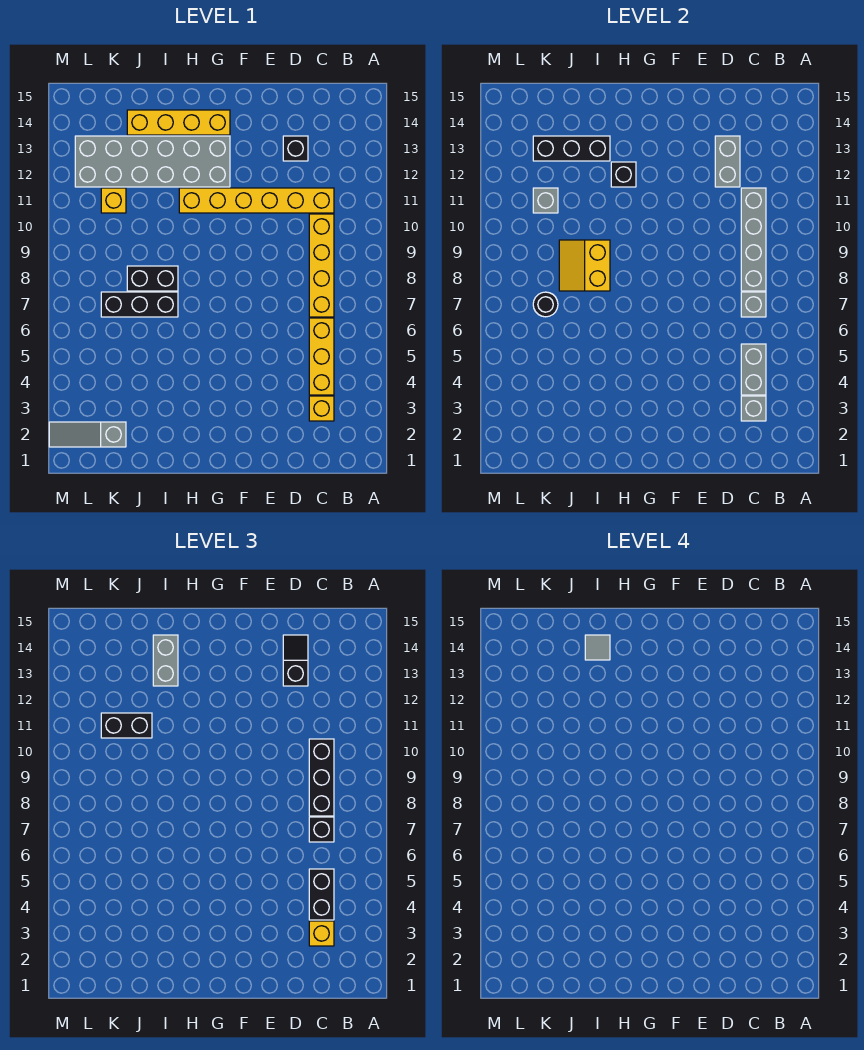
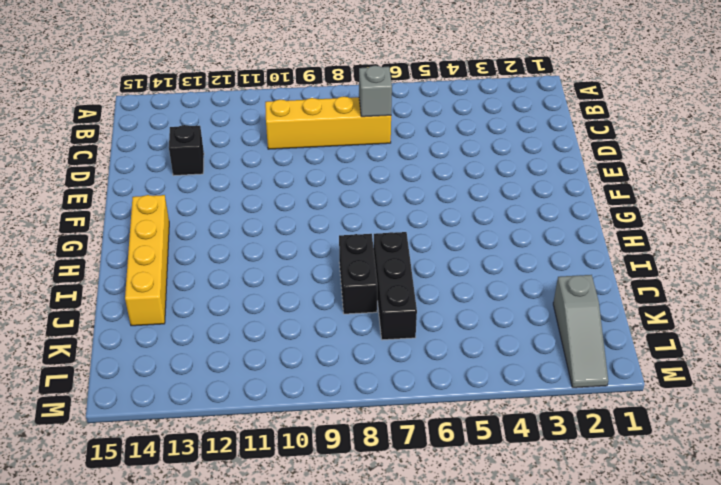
none -> yellow brick C3 level 1
none -> yellow brick C4:C6 level 1
none -> yellow brick C11:H11 level 1

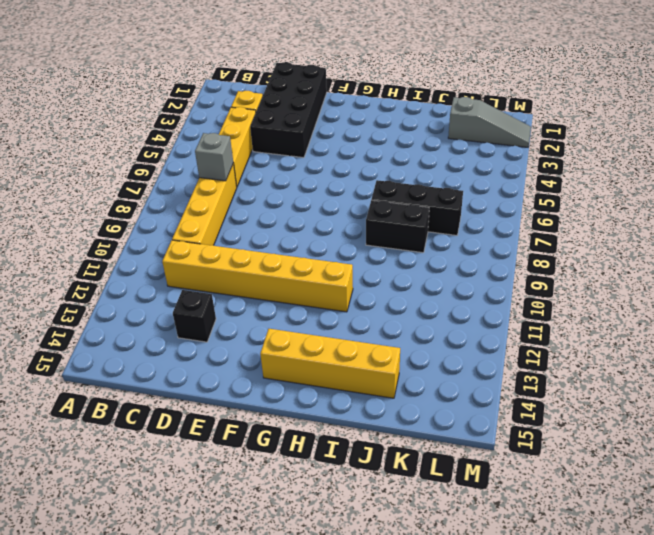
black brick D1:E4 level 1 -> none
none -> grey brick G12:L13 level 1
none -> yellow brick K11 level 1
none -> grey brick C3 level 2

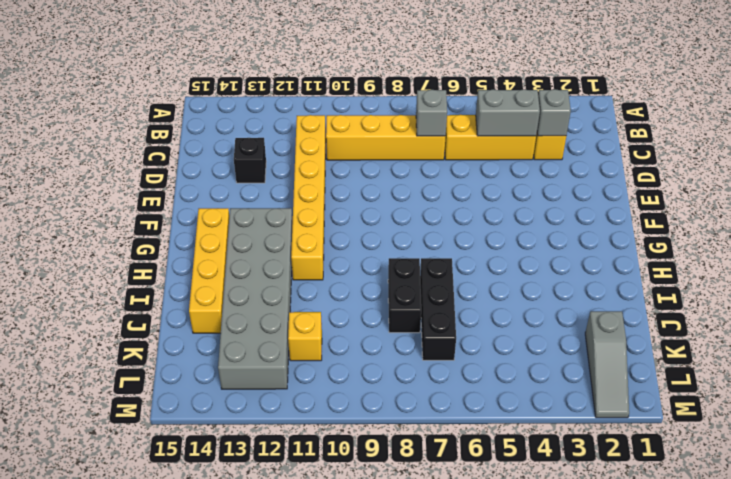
none -> grey brick C8:C11 level 2
none -> grey brick D12:D13 level 2
none -> black brick H12 level 2

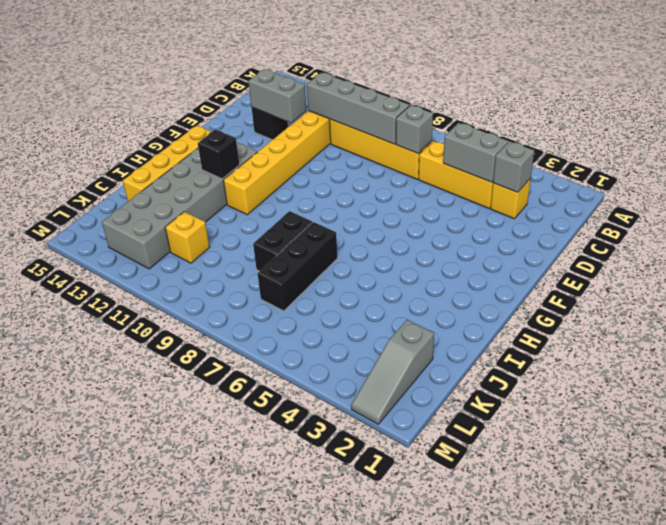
none -> yellow slope I8:J9 level 2 top I
none -> black brick I13:K13 level 2
none -> black round brick K7 level 2

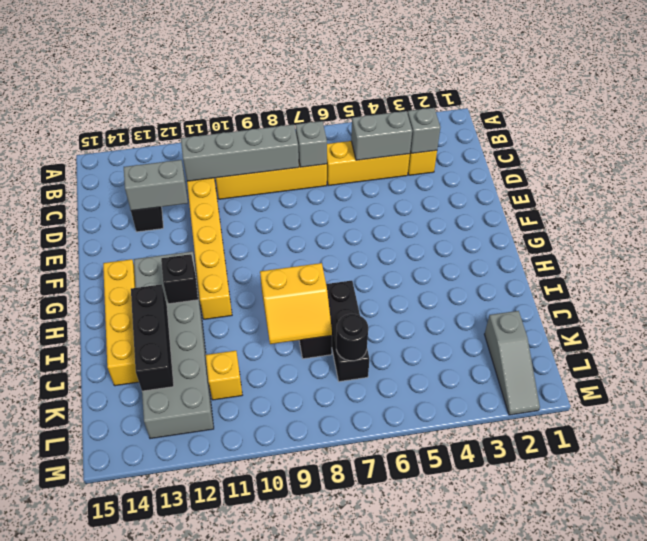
none -> grey brick K11 level 2
none -> yellow brick C3 level 3
none -> black brick C4:C5 level 3

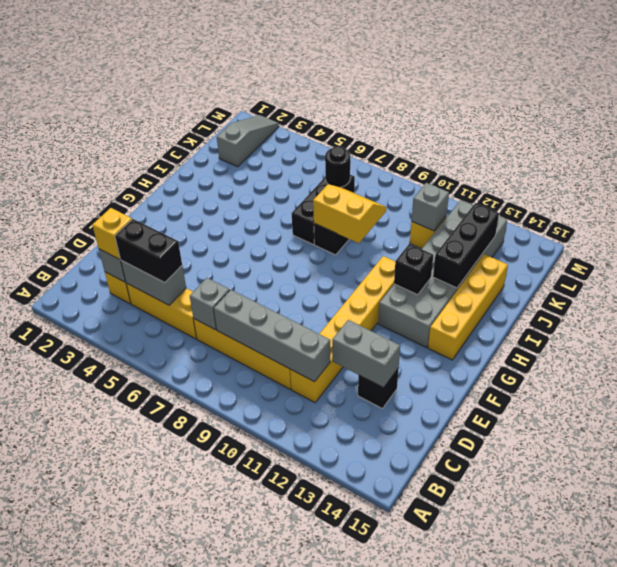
none -> black brick C7 level 3
none -> black brick C8:C10 level 3
none -> black slope D13:D14 level 3 top 13

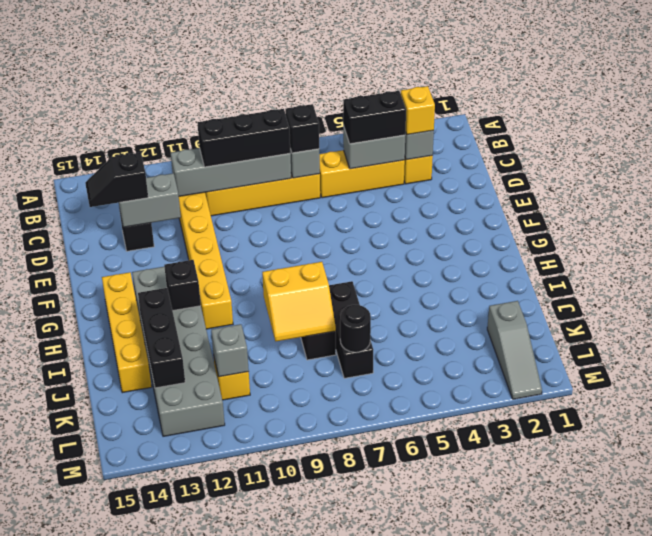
none -> grey brick I13:I14 level 3
none -> black brick J11:K11 level 3
none -> grey tile I14 level 4

